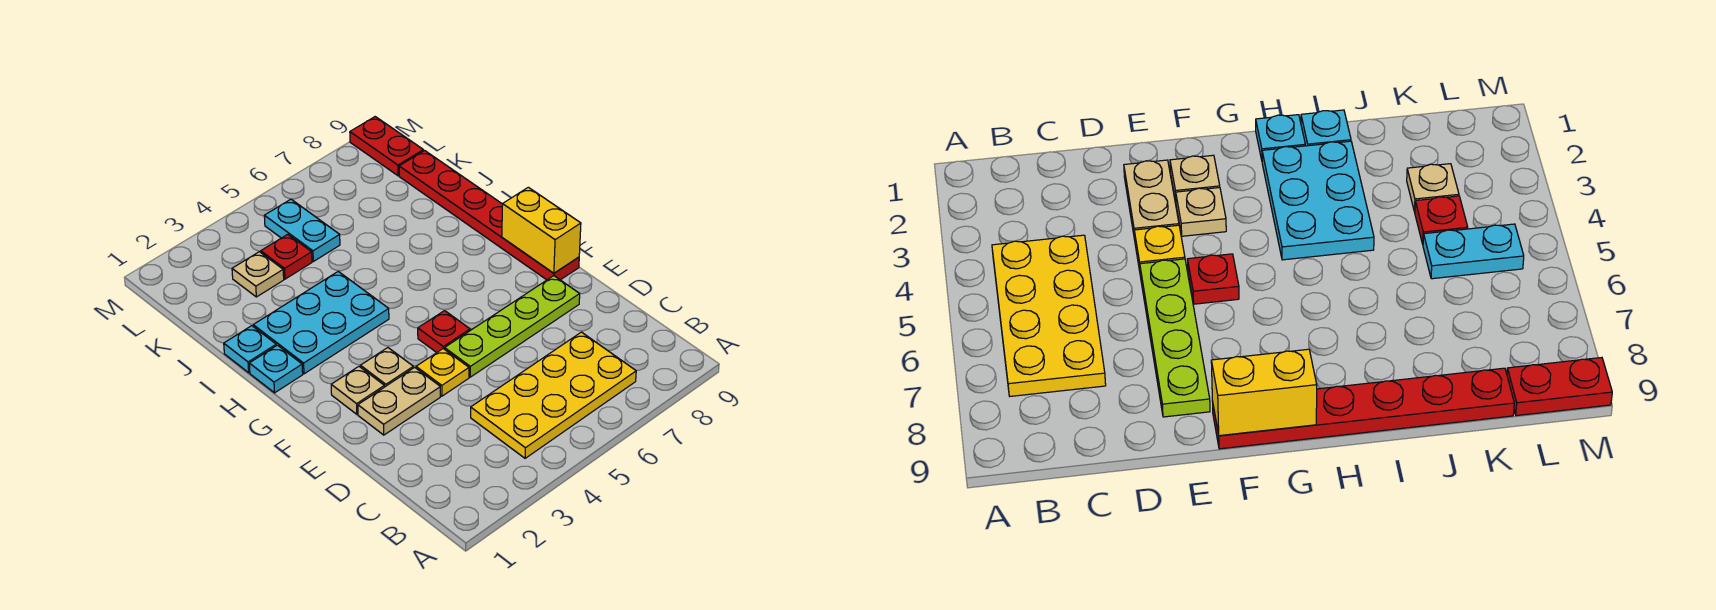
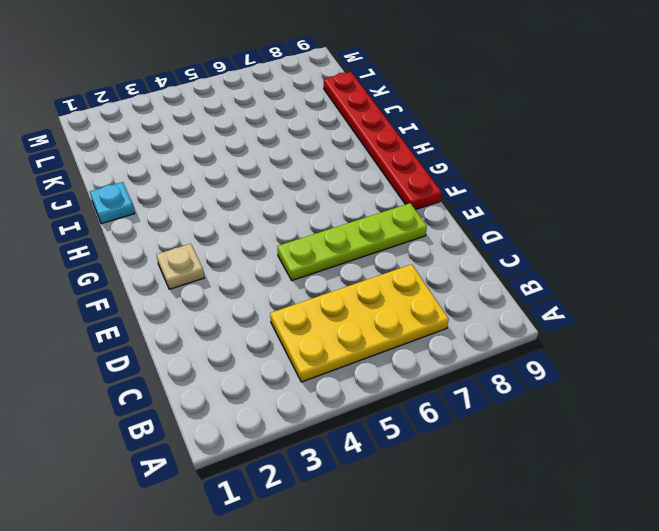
none -> tan plate E2:E3 level 1
none -> yellow plate E4 level 1
none -> tan plate F3 level 1

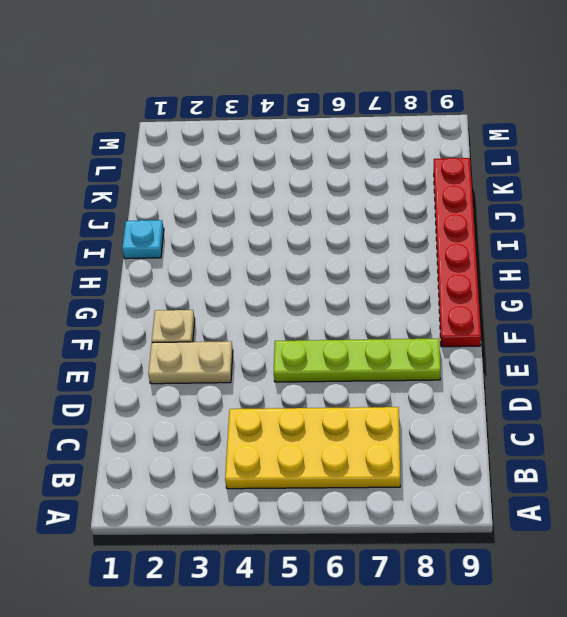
none -> yellow plate E4 level 1
none -> tan plate F3 level 1
none -> red plate F5 level 1

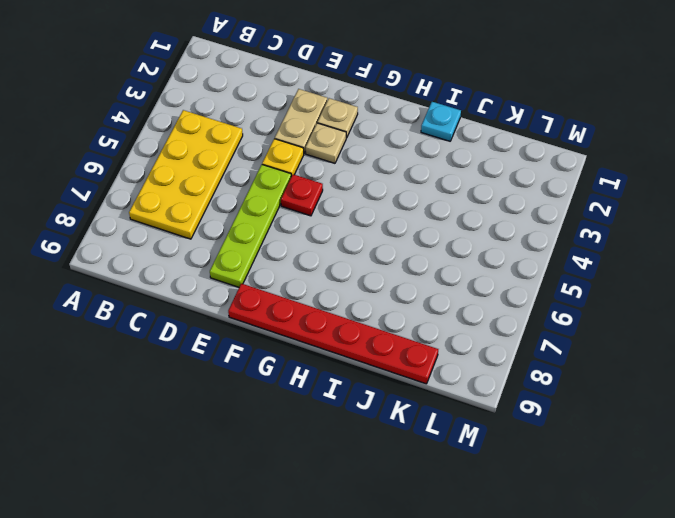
none -> cyan plate H1 level 1
none -> cyan plate H2:I4 level 1
none -> tan plate K3 level 1

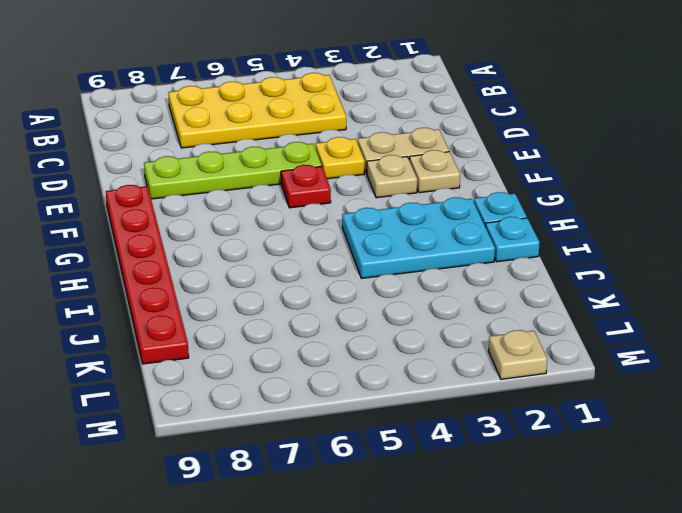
tan plate M2 level 1 -> tan plate K3 level 1
none -> red plate K4 level 1
none -> cyan plate K5:L5 level 1
none -> red plate L9:M9 level 1

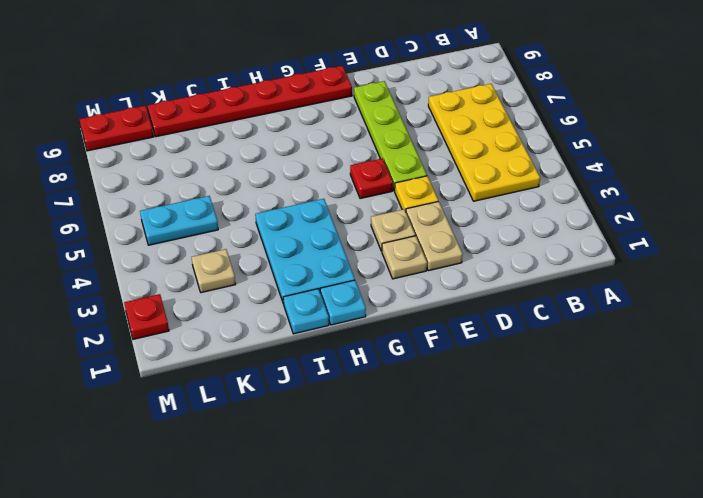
red plate M2 level 1 -> red plate K4 level 1
none -> yellow brick F9:G9 level 2

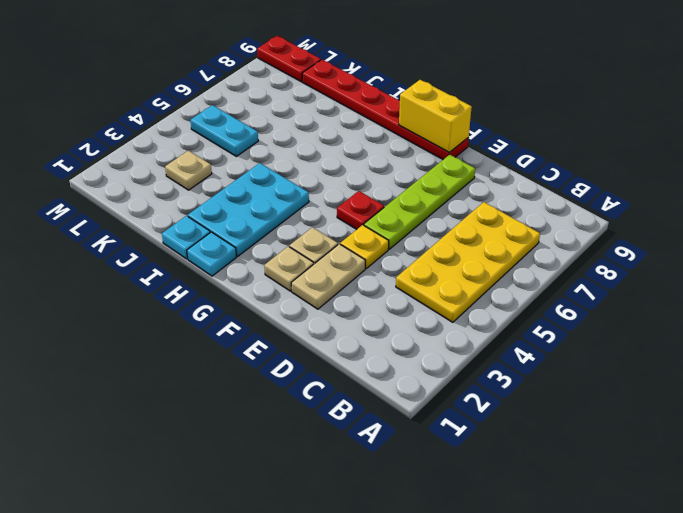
none -> red plate K4 level 1

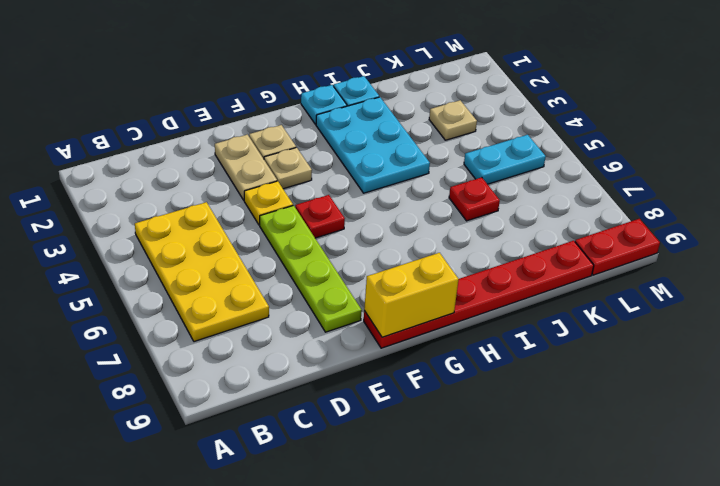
red plate J6 level 1 -> red plate K4 level 1

